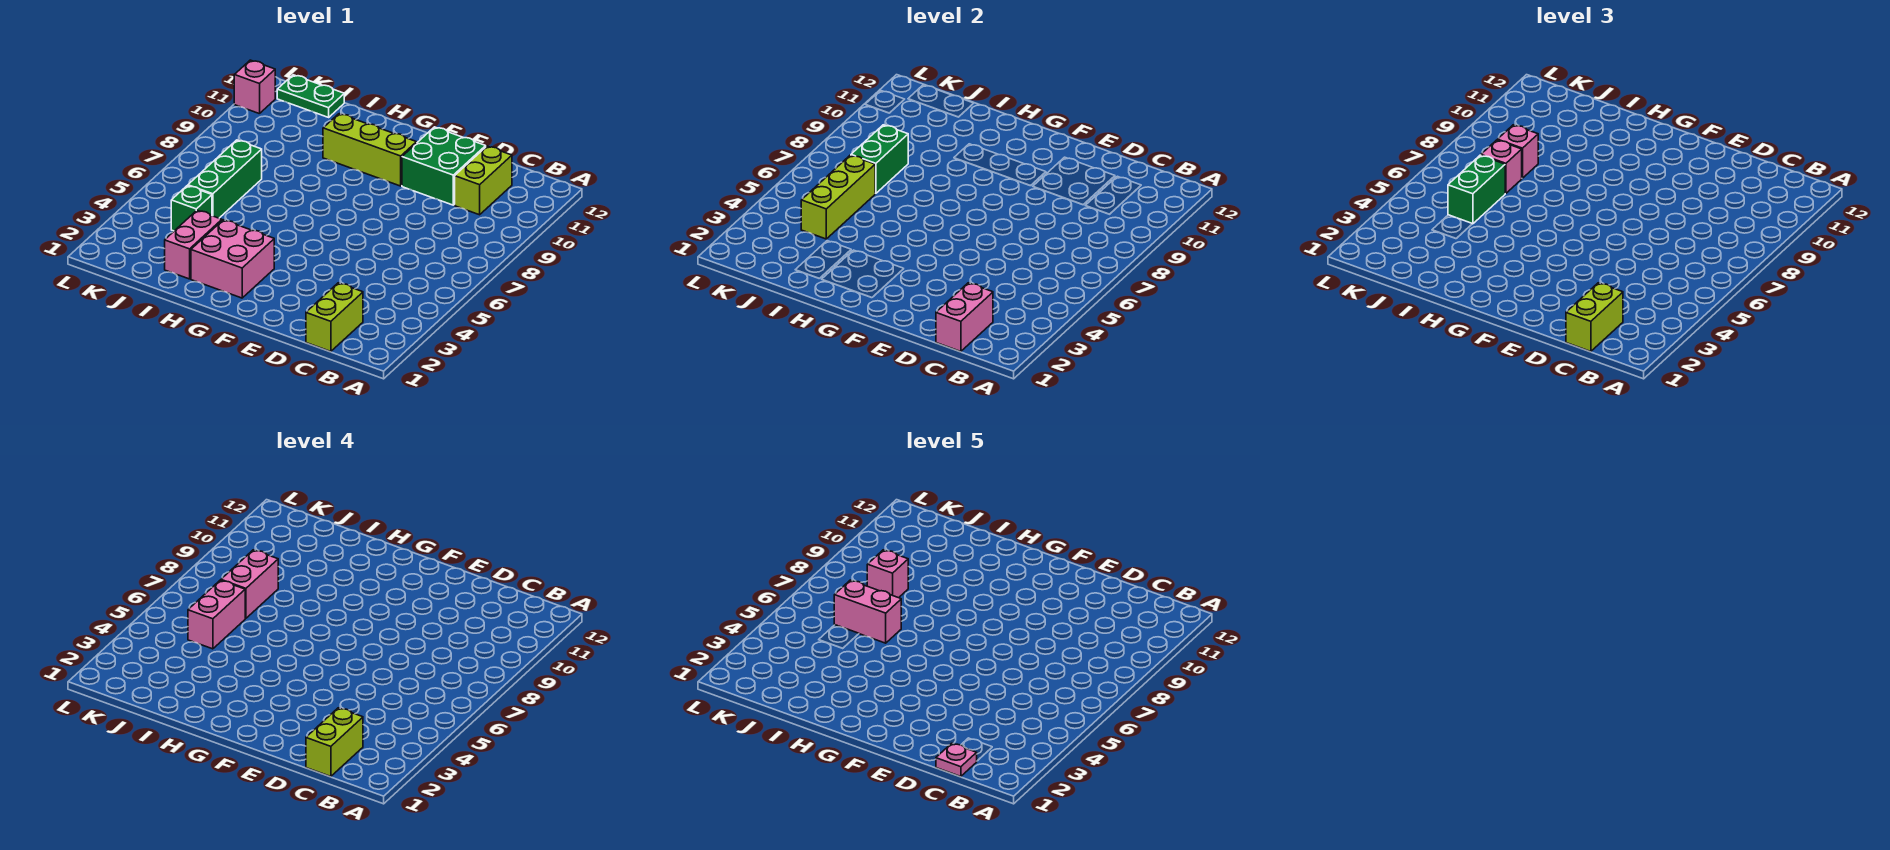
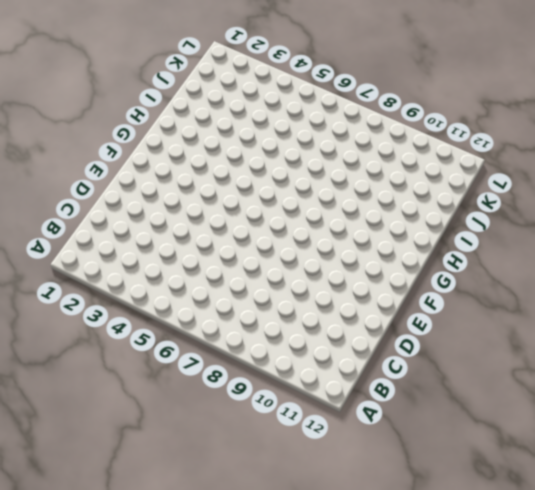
none -> lime brick C1:C2 level 1
none -> lime brick C10:C11 level 1
none -> green brick D10:E11 level 1

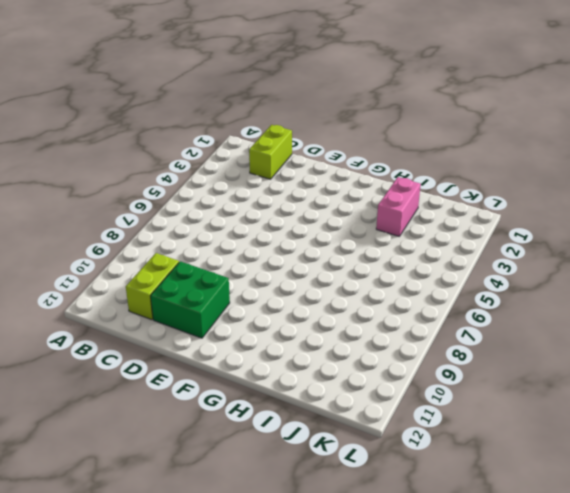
none -> lime brick F10:H10 level 1
none -> pink brick G2:H3 level 1
none -> green brick J4 level 1

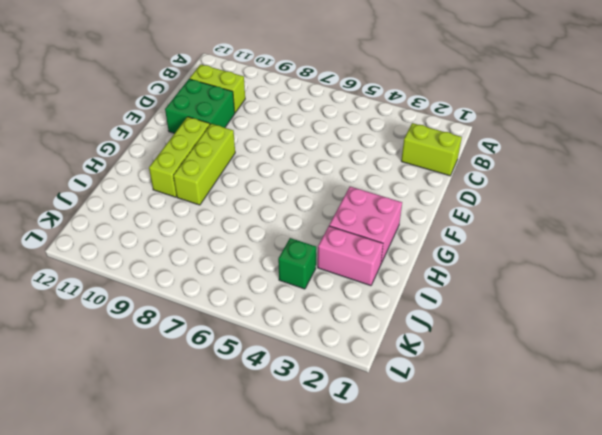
lime brick F9:H9 level 1 -> lime brick J4:J6 level 2
none -> green brick J5:J7 level 1
none -> green plate J12:K12 level 1
none -> pink brick L11 level 1

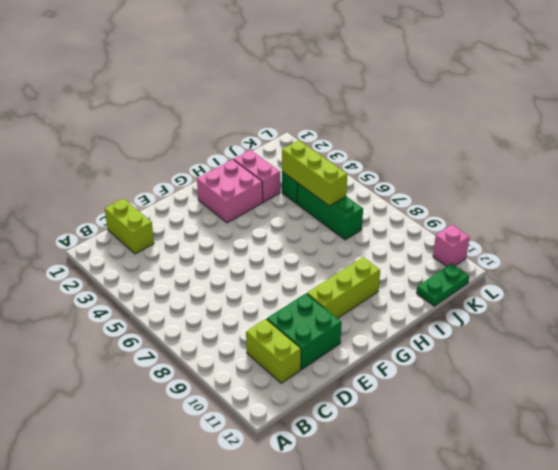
none -> pink brick C1:C2 level 2
none -> green brick J7:J8 level 2
none -> lime brick C1:C2 level 3

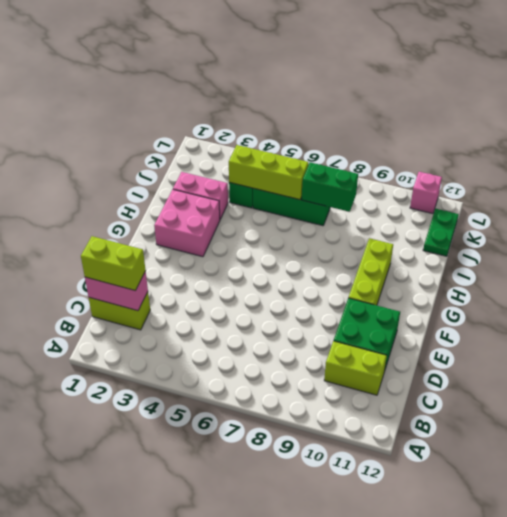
none -> green brick J5:J6 level 3
none -> pink brick J7 level 3
none -> pink brick J8 level 3

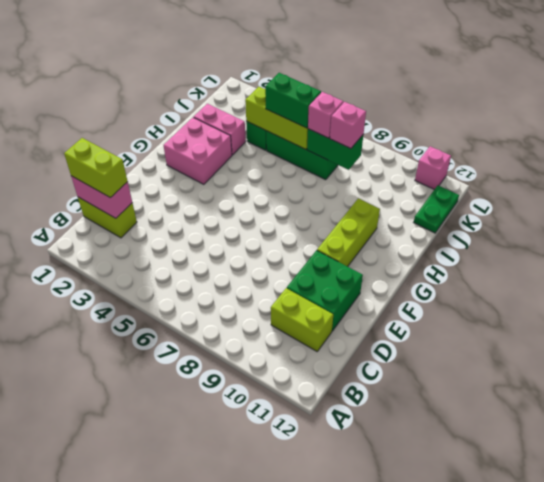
none -> lime brick C1:C2 level 4
none -> pink brick J5:J6 level 4
none -> pink brick J7:J8 level 4

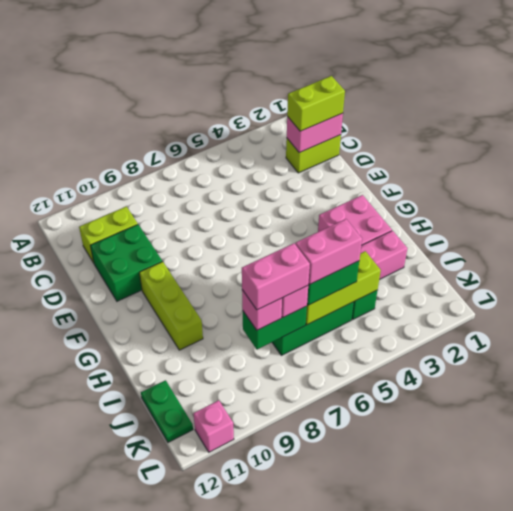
none -> lime brick C1:C2 level 4
none -> pink plate C1 level 5
none -> pink brick I6:J6 level 5

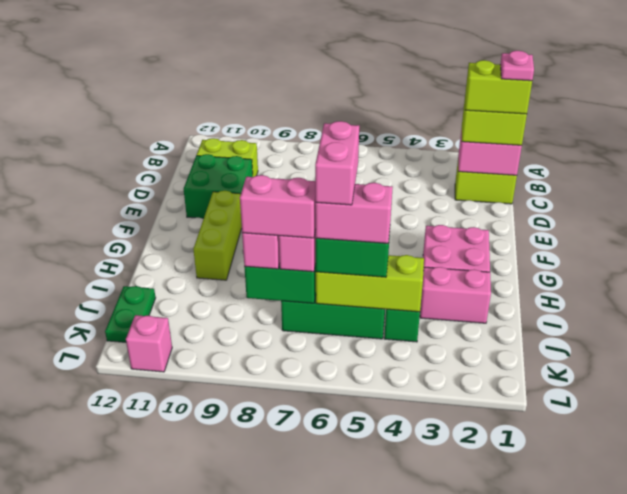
none -> pink brick J8 level 5

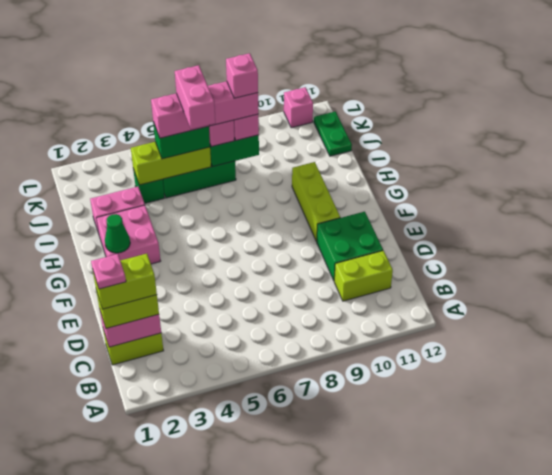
green cone G2 level 2 -> none

